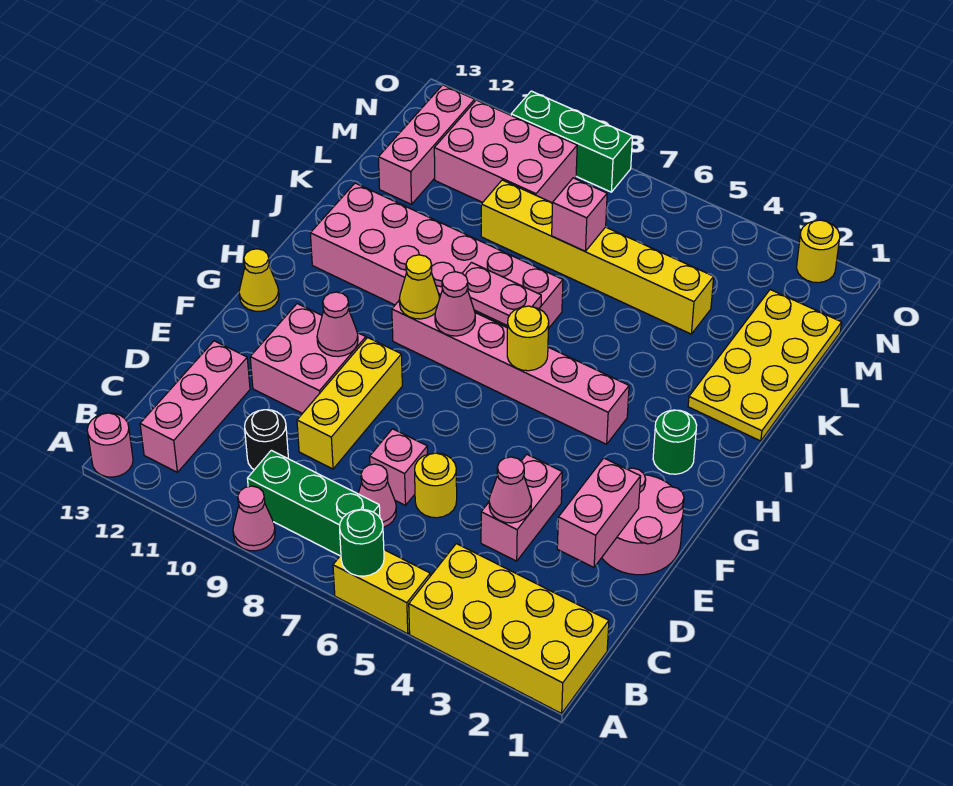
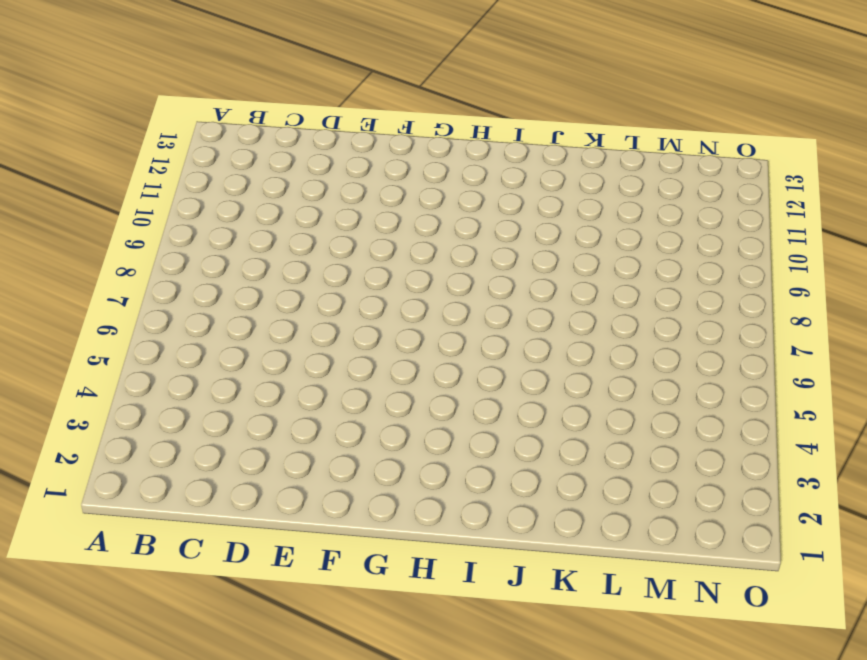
none -> yellow brick A1:B4 level 1
none -> yellow brick A5:A6 level 1
none -> pink cone A9 level 1
none -> pink round brick A13 level 1

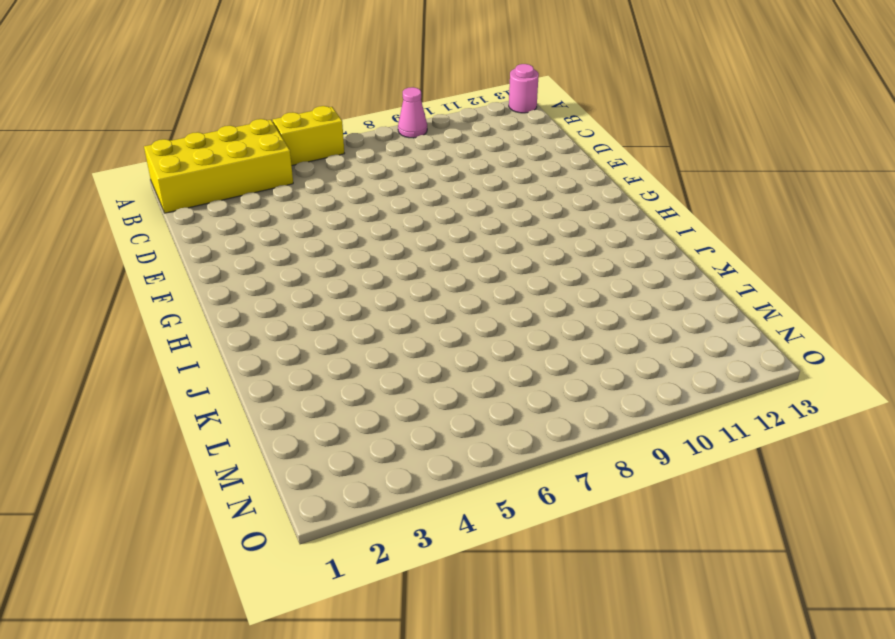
none -> green brick B7:B9 level 1
none -> pink brick B12:D12 level 1
none -> pink cone C7 level 1
none -> black round brick C10 level 1

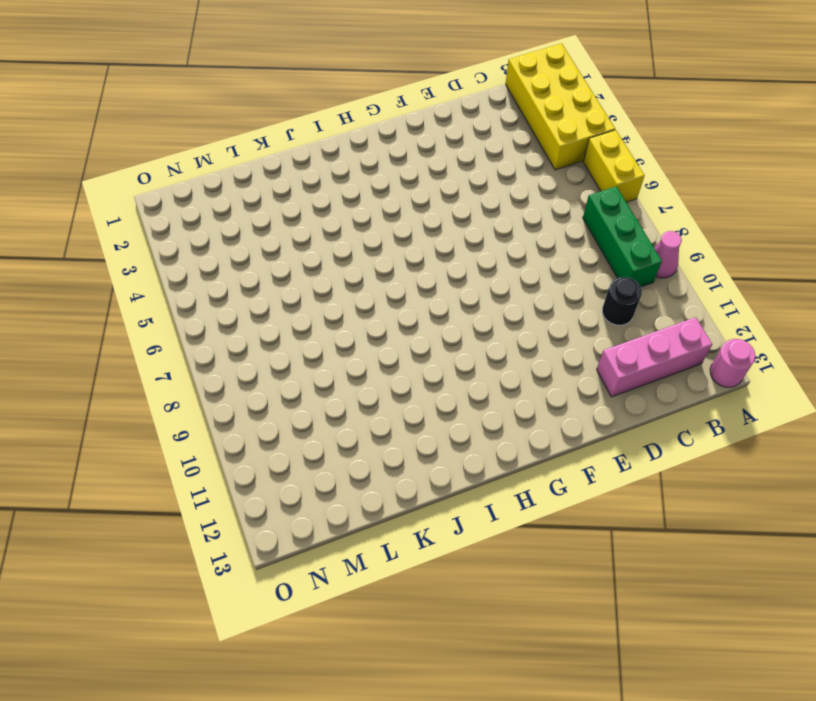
none -> pink cone C7 level 1
none -> pink brick D4:E4 level 1
none -> yellow round brick D6 level 1
none -> pink brick D7 level 1

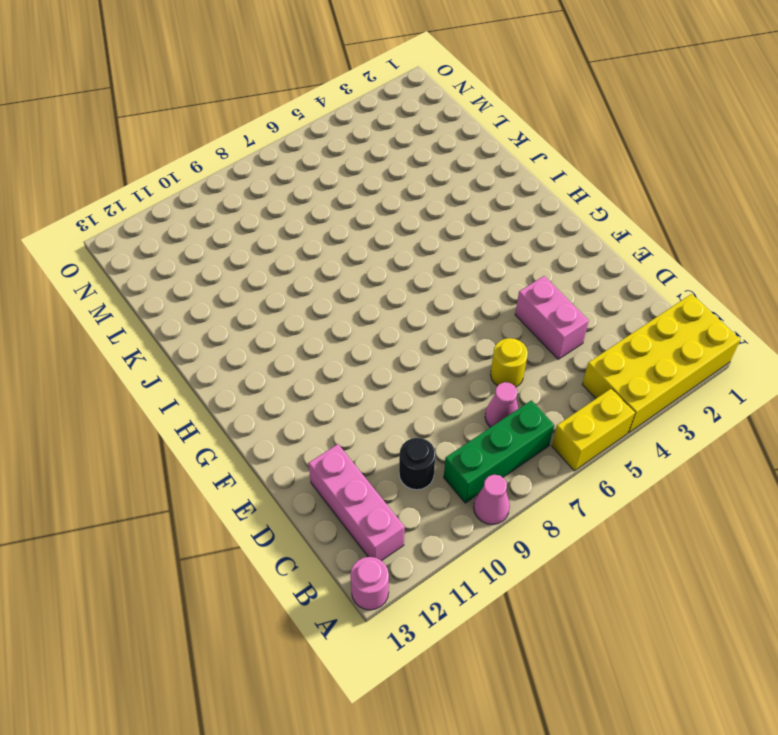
none -> pink brick D7 level 1
none -> yellow brick D9:F9 level 1
none -> pink round brick E1:F2 level 1
none -> pink brick E10:F11 level 1

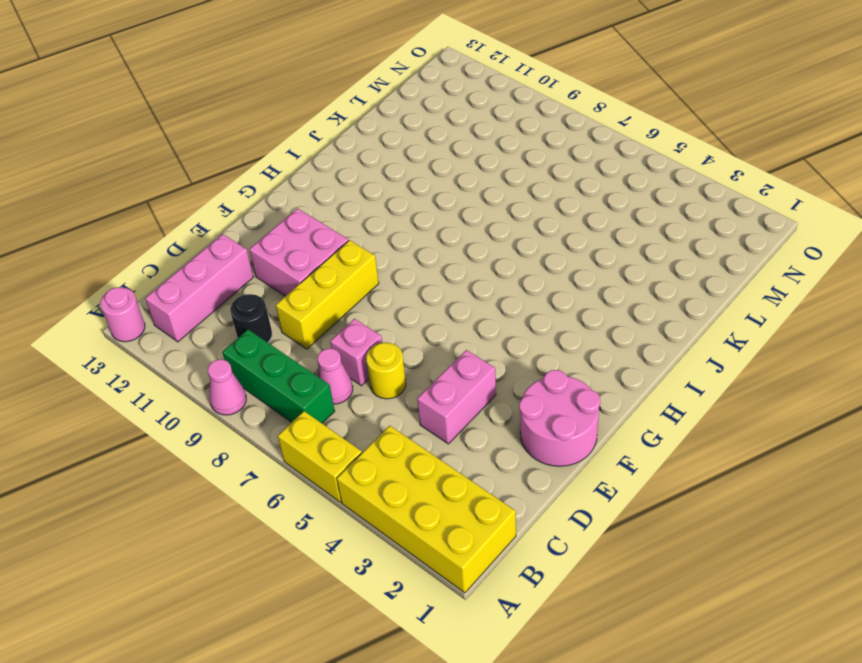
none -> yellow cone G13 level 1
none -> green round brick H2 level 1
none -> pink brick H4:H9 level 1
none -> pink brick I7:J12 level 1

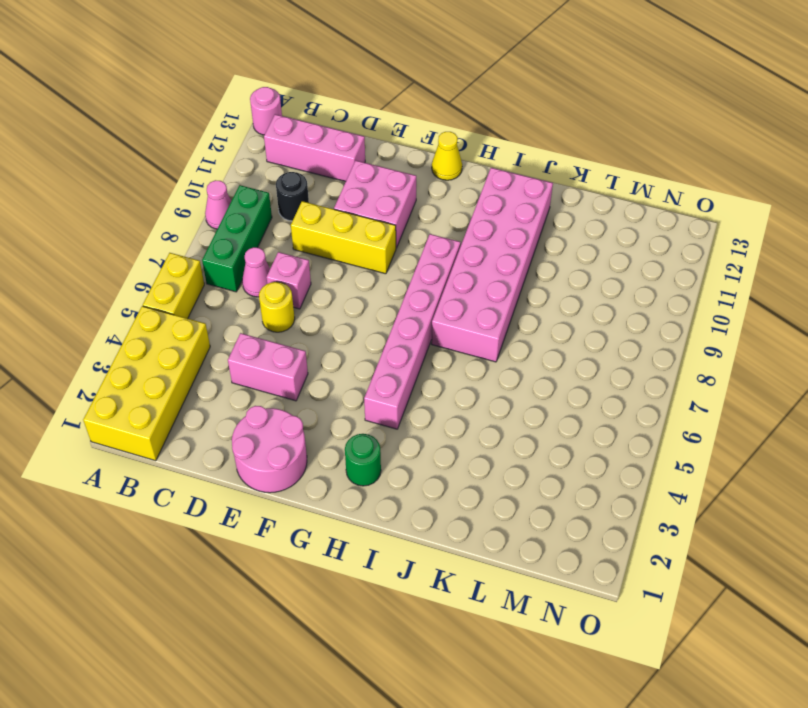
none -> yellow plate J1:M2 level 1
none -> yellow brick L4:L9 level 1
none -> pink brick L12:N12 level 1
none -> pink brick M9:N11 level 1

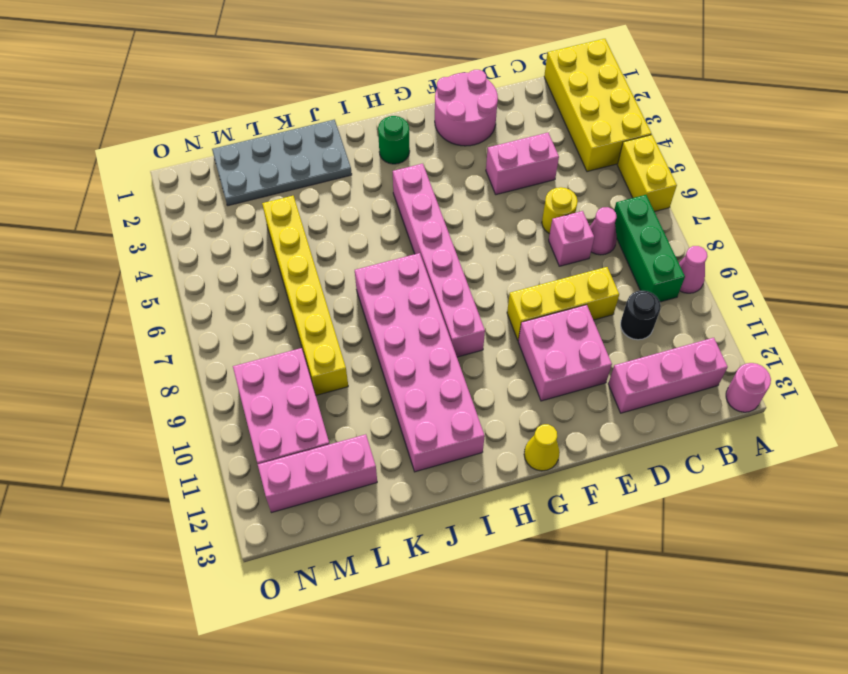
grey plate J1:M2 level 1 -> yellow plate J1:M2 level 1
none -> yellow round brick O2 level 1
none -> green brick O8:O10 level 1
none -> green round brick A6 level 2
none -> pink brick D2:E2 level 2

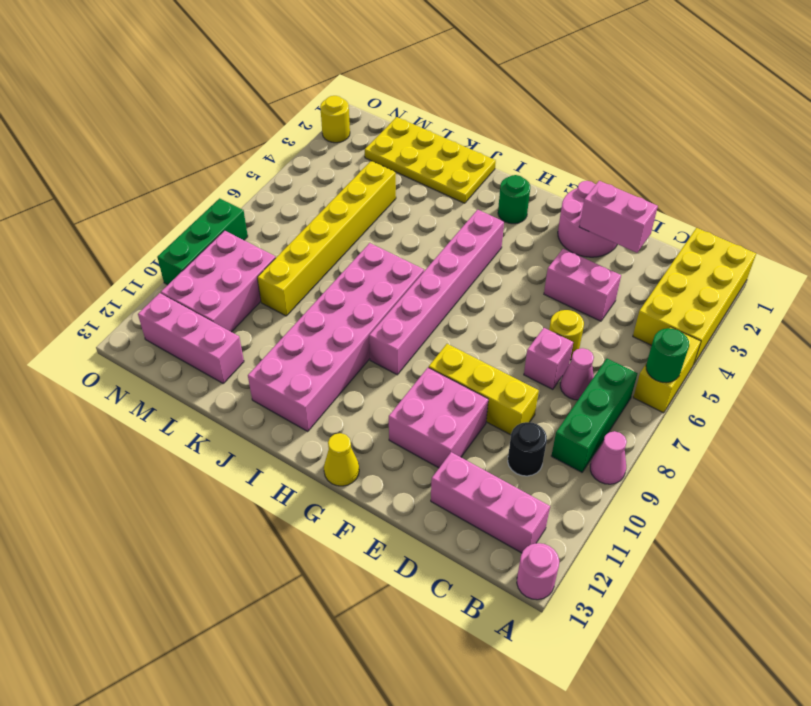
none -> pink cone D4 level 2
none -> pink cone F10 level 2
none -> yellow round brick H6 level 2
none -> pink cone H8 level 2

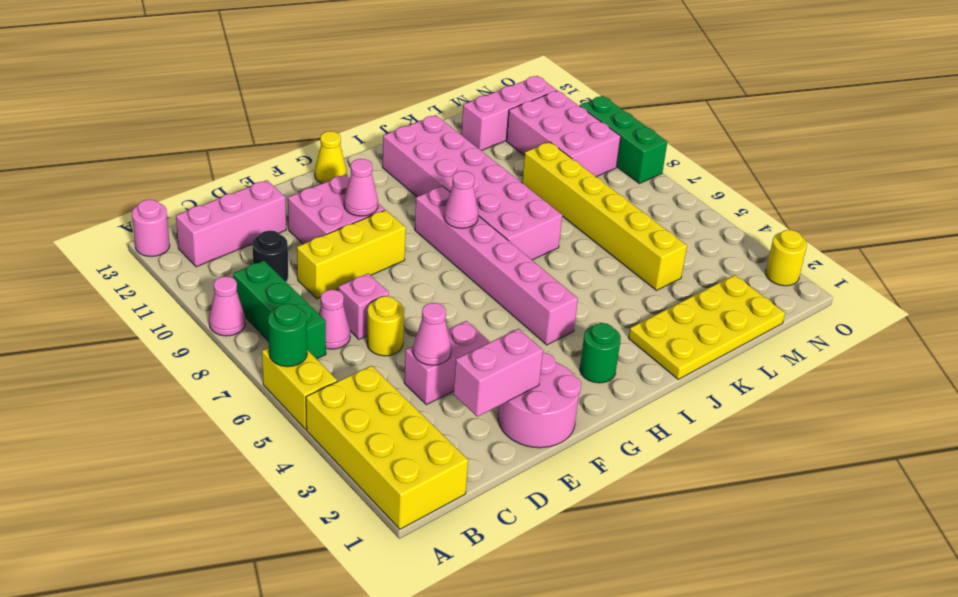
none -> yellow round brick H6 level 2
none -> yellow cone H9 level 2
none -> pink plate I7:I8 level 2
none -> pink brick L7 level 2

